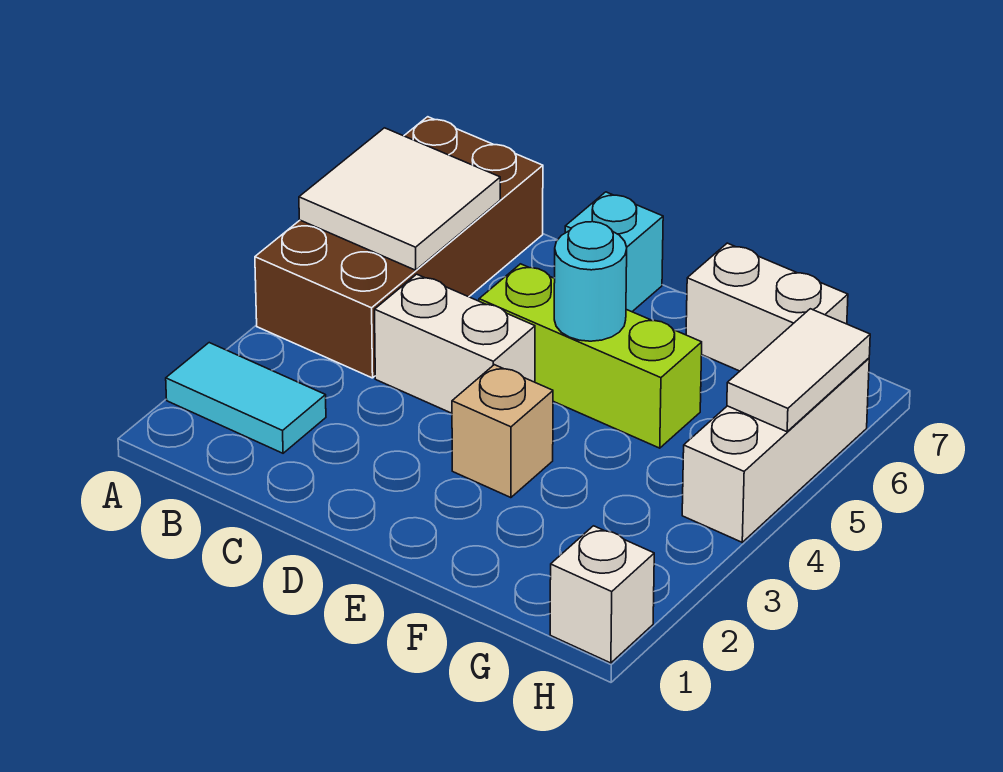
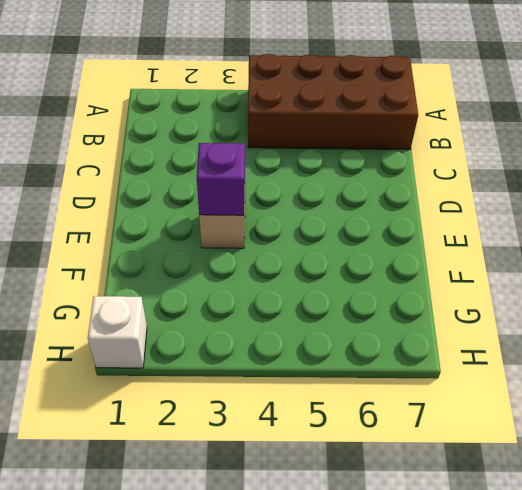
purple brick E3 level 2 -> none
none -> cyan tile A2:B2 level 1
none -> white brick C4:D4 level 1
none -> lime brick D5:F5 level 1

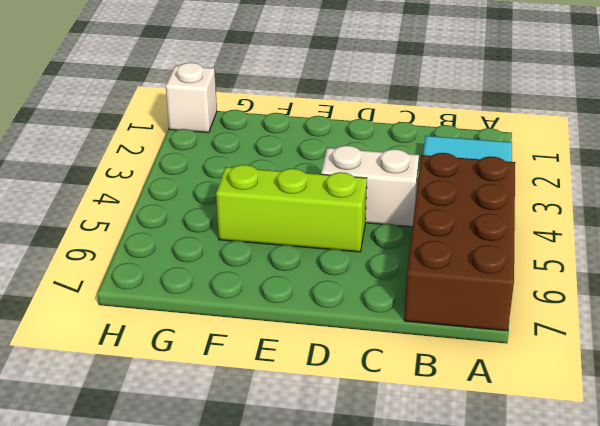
none -> cyan brick D7 level 1
none -> tan brick E3 level 1
none -> white brick F7:G7 level 1

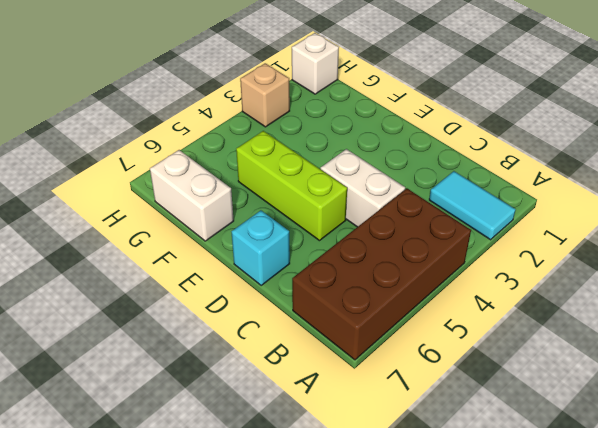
tan brick H3 level 1 -> tan brick E3 level 1
none -> white brick H4:H6 level 1
none -> white tile A5:B6 level 2
none -> cyan round brick E5 level 2

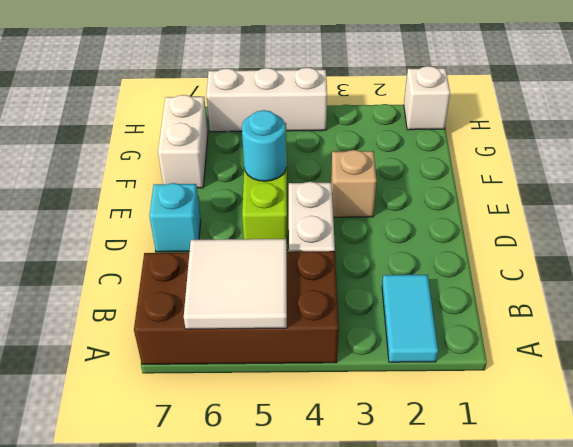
none -> white tile H5:H6 level 2

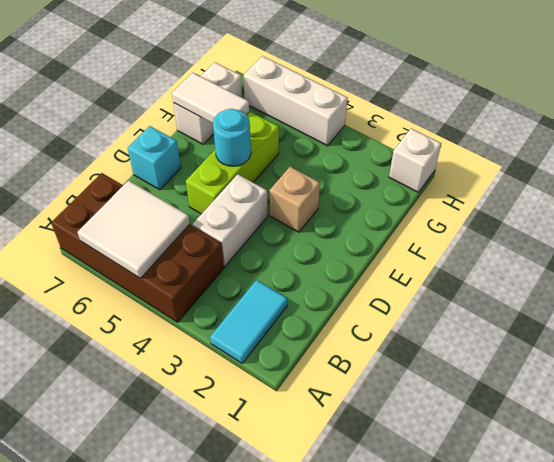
white tile F6:F7 level 2 -> white tile H5:H6 level 2

